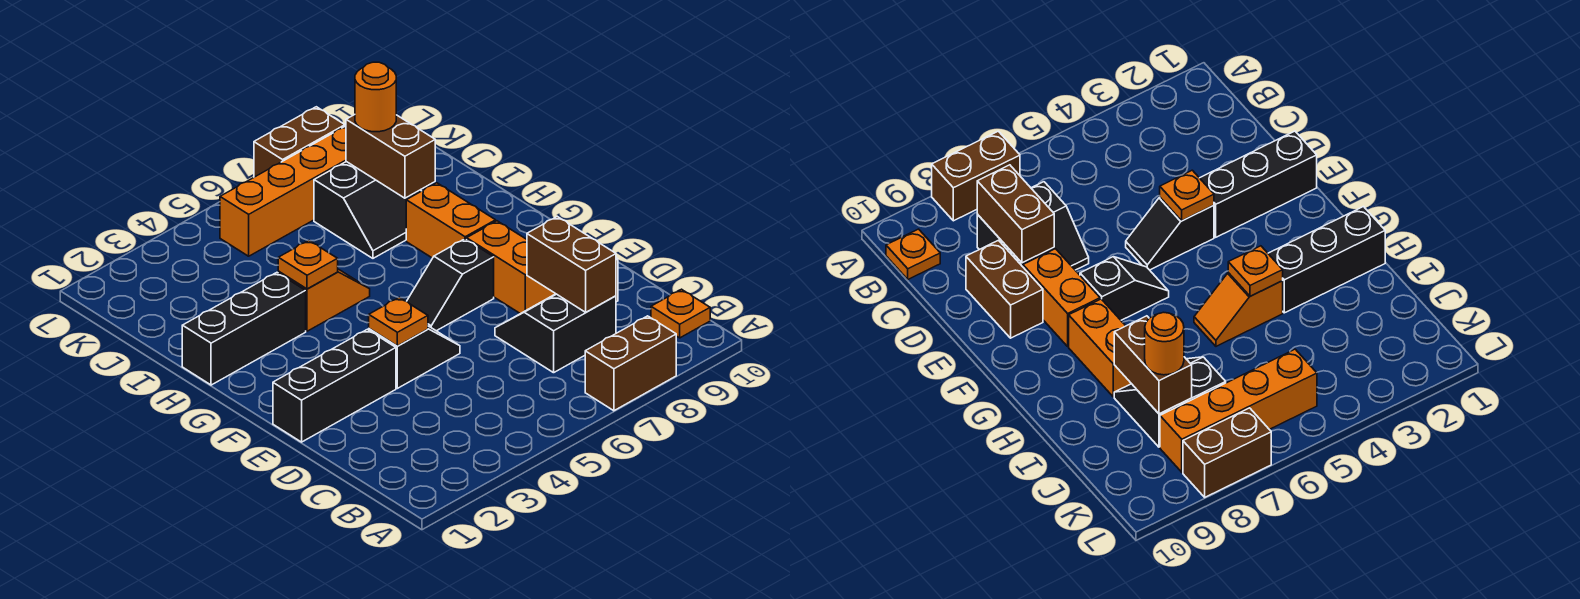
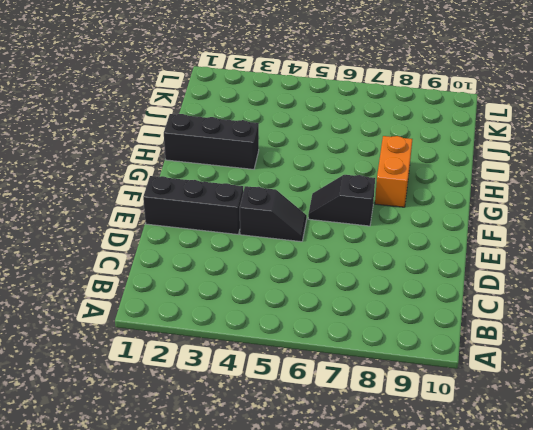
none -> brown brick A7:A8 level 1
none -> orange plate B10 level 1
none -> black slope C7:D8 level 1 top C

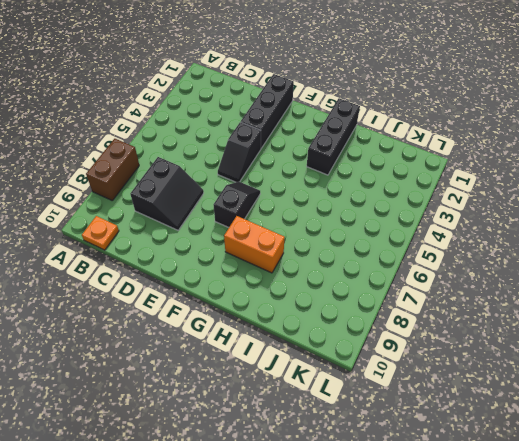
none -> brown brick D9:E9 level 1
none -> orange brick E8:F8 level 1
none -> orange slope H4:H5 level 1 top 4

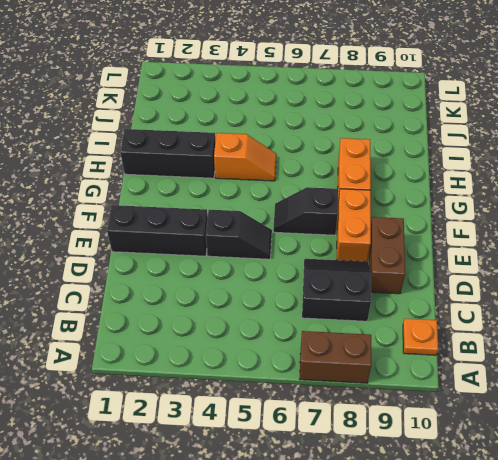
none -> black slope I7:J8 level 1 top J
none -> orange brick K5:K8 level 1
none -> brown brick L7:L8 level 1

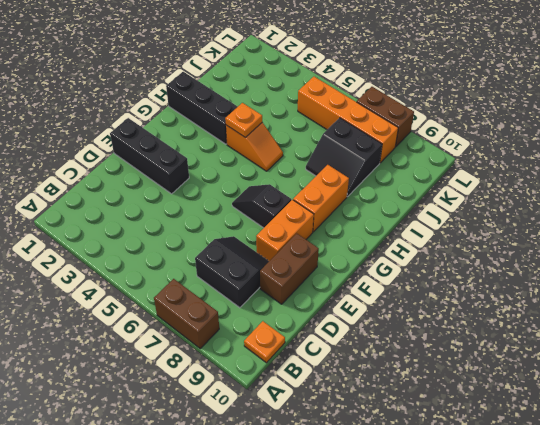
none -> black slope E4:E5 level 1 top 4
none -> brown brick C8:D8 level 2
none -> orange plate E4 level 2

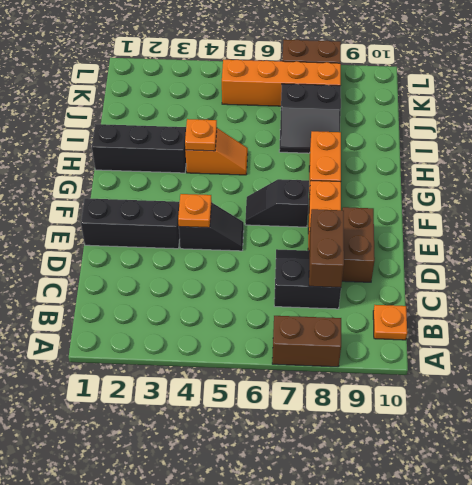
none -> brown brick I8:J8 level 2
none -> orange round brick J8 level 3

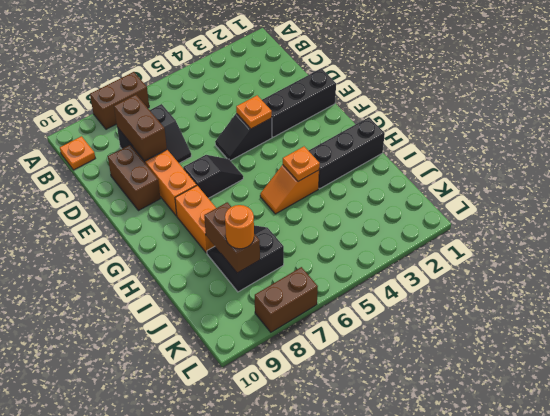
none -> orange brick K5:K8 level 1

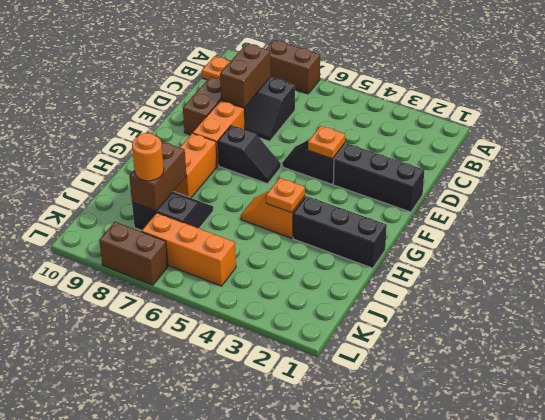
orange brick K5:K7 level 1 -> orange brick K5:K8 level 1

